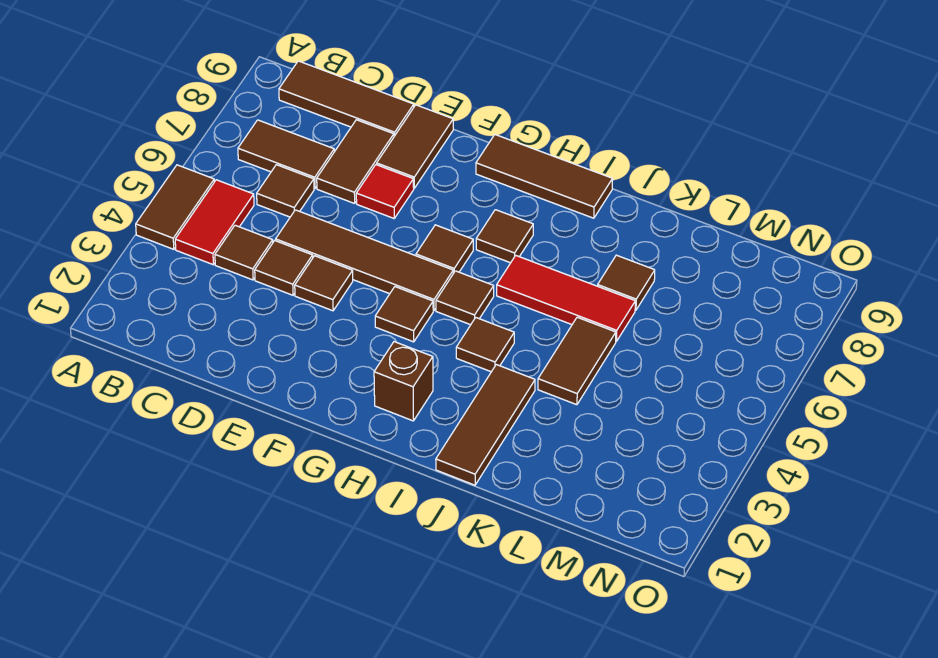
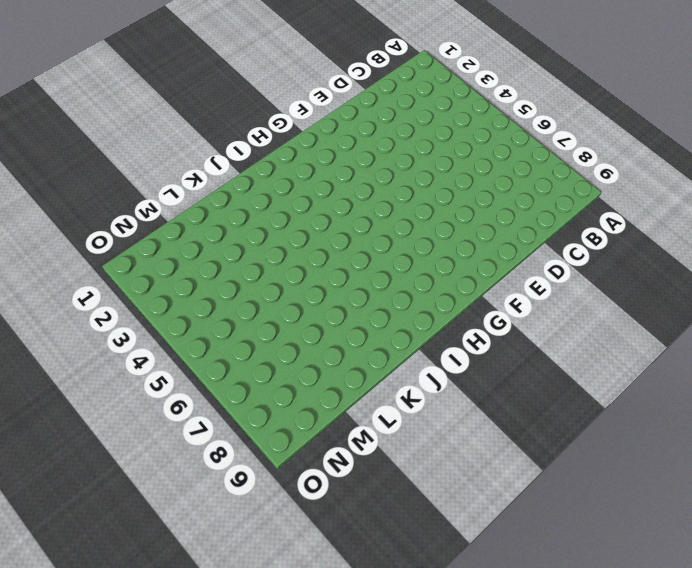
none -> brown tile A4:A5 level 1
none -> red tile B4:B5 level 1
none -> brown tile B7:C7 level 1

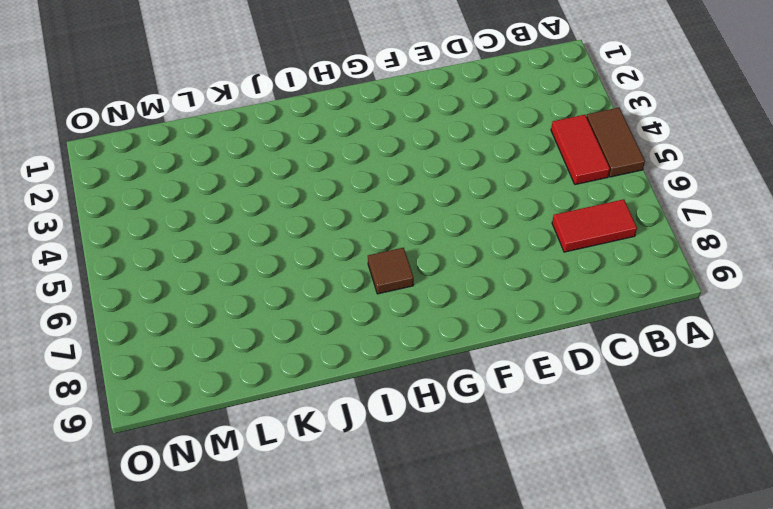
red tile B7:C7 level 1 -> brown tile B7:C7 level 1
none -> brown tile B9:D9 level 1
none -> brown tile C4 level 1
none -> brown tile C6 level 1

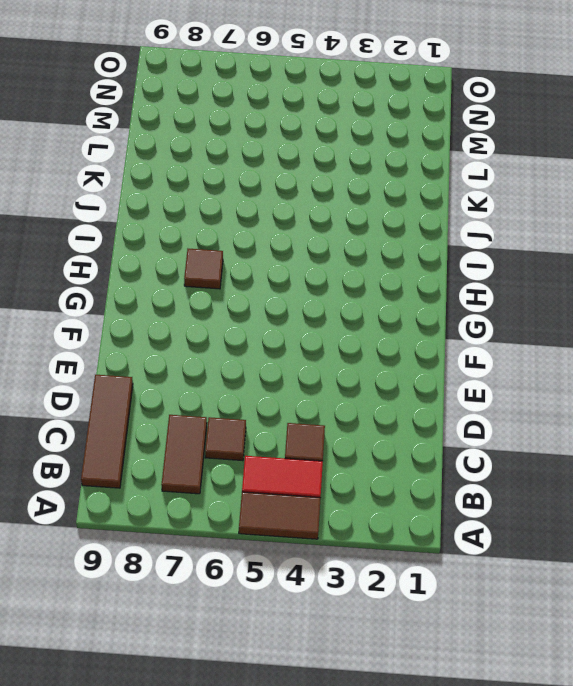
none -> brown tile D4 level 1
none -> brown tile D5:G5 level 1
none -> brown tile D7:D8 level 1

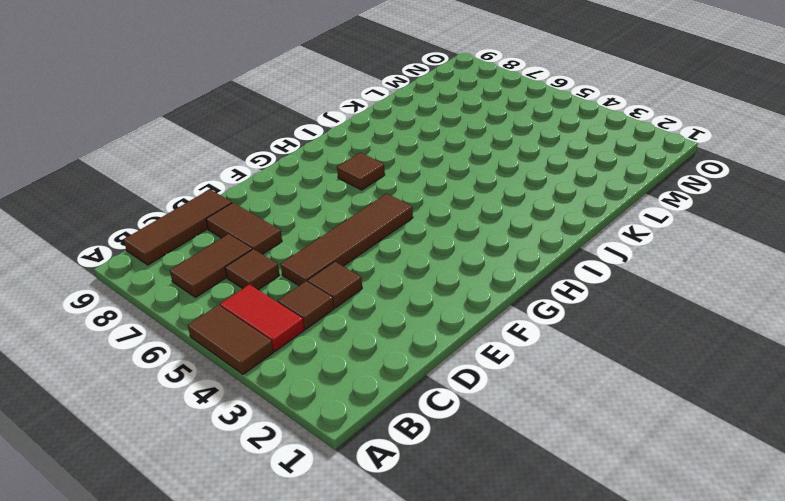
none -> brown tile E4 level 1
none -> red tile E7 level 1
none -> brown tile E8:E9 level 1

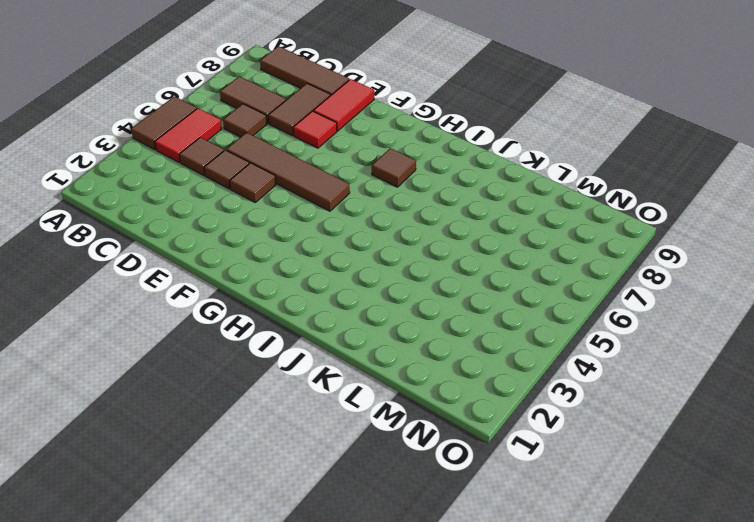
red tile E8:E9 level 1 -> brown tile E8:E9 level 1
none -> brown tile G4 level 1
none -> brown tile G6 level 1
none -> brown tile G9:I9 level 1

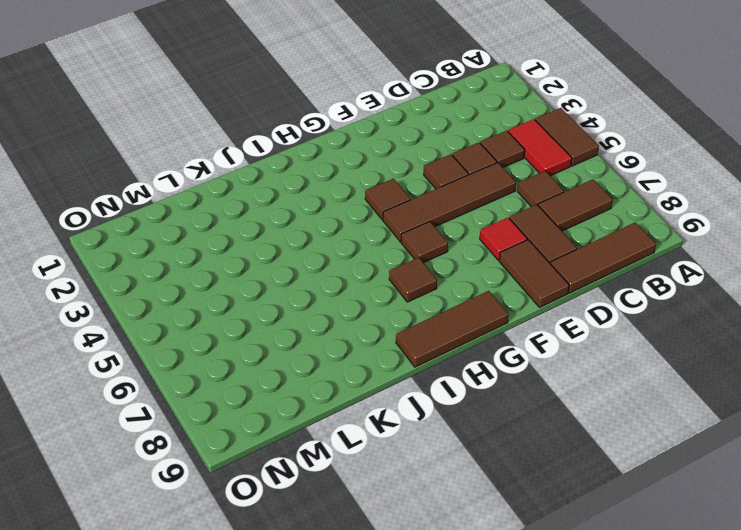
none -> brown brick H2 level 1
none -> brown tile H5 level 1
none -> brown tile I4 level 1

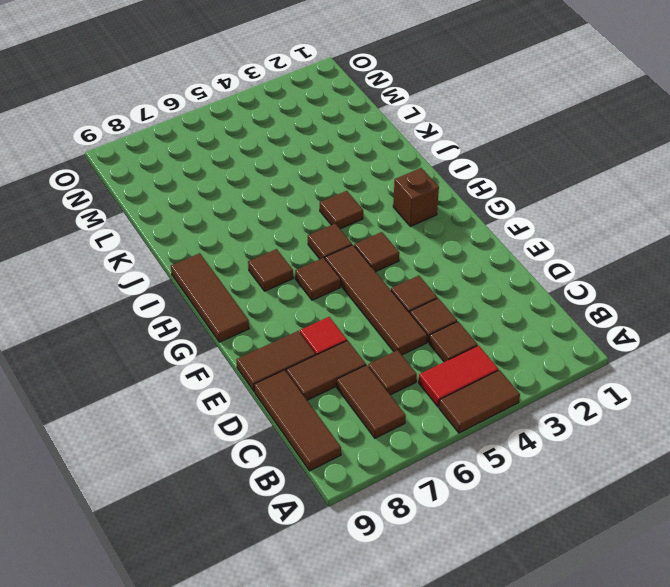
none -> red tile I6:K6 level 1
none -> brown tile J1:J3 level 1
none -> brown tile K4:K5 level 1

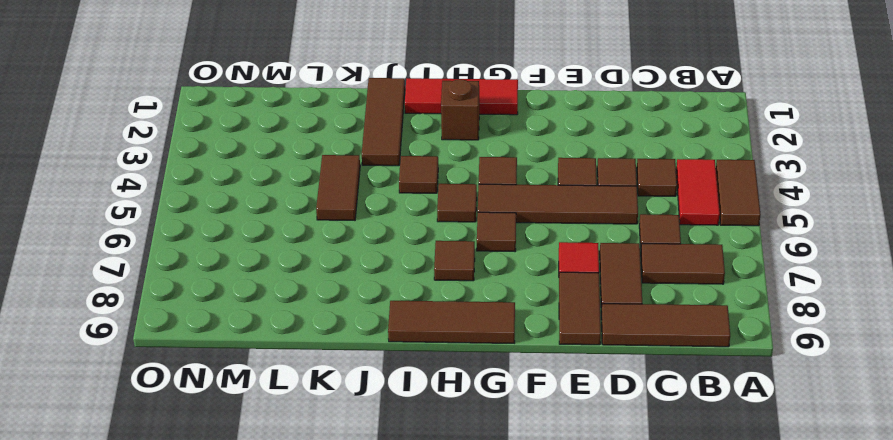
red tile G1:I1 level 1 -> red tile I6:K6 level 1
none -> brown tile K7 level 1

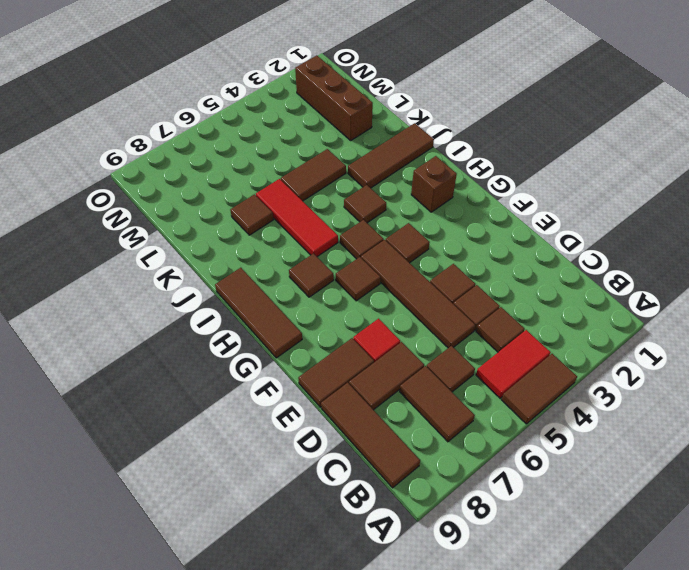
brown brick L2:N2 level 1 -> none

